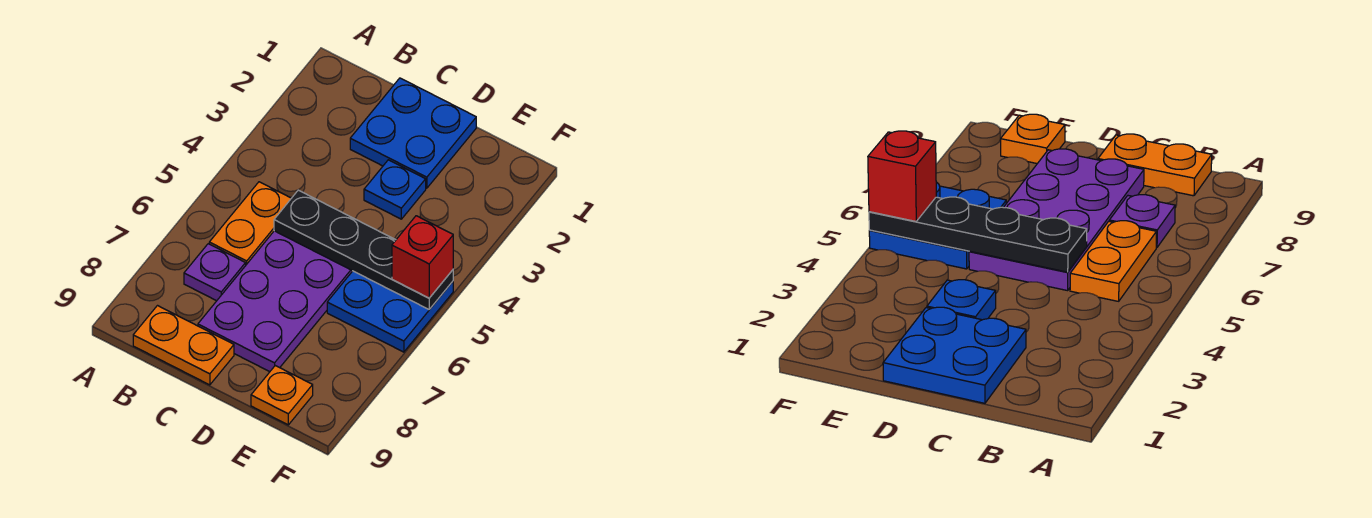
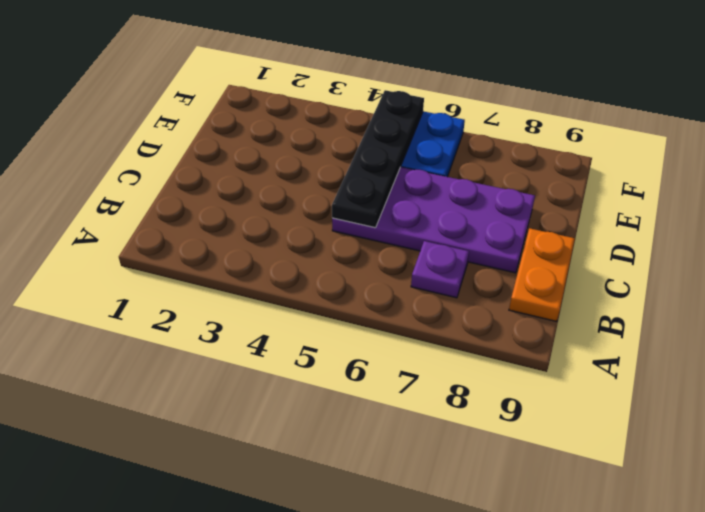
none -> orange plate B5:B6 level 1
none -> blue plate C1:D2 level 1

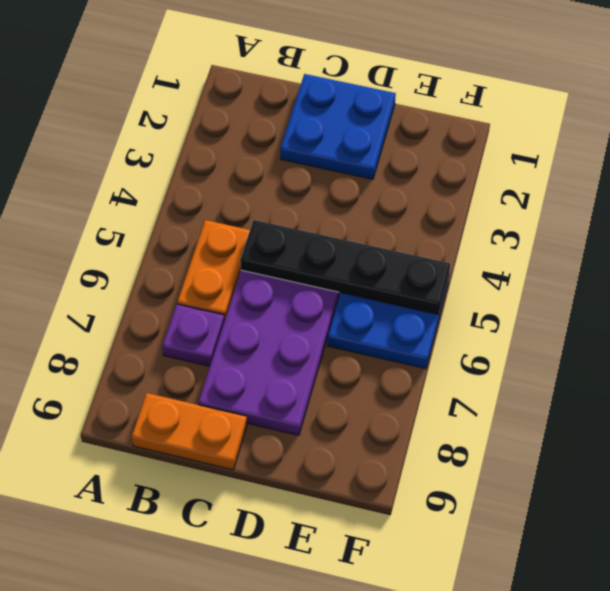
none -> blue plate D3 level 1
none -> orange plate E9 level 1

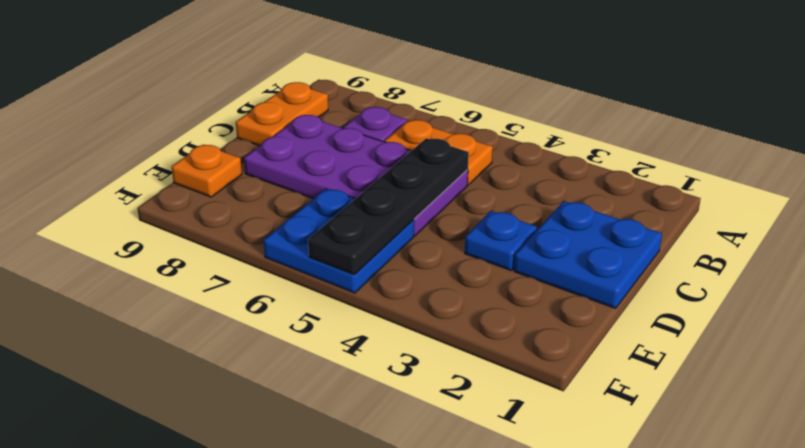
none -> red brick F5 level 3

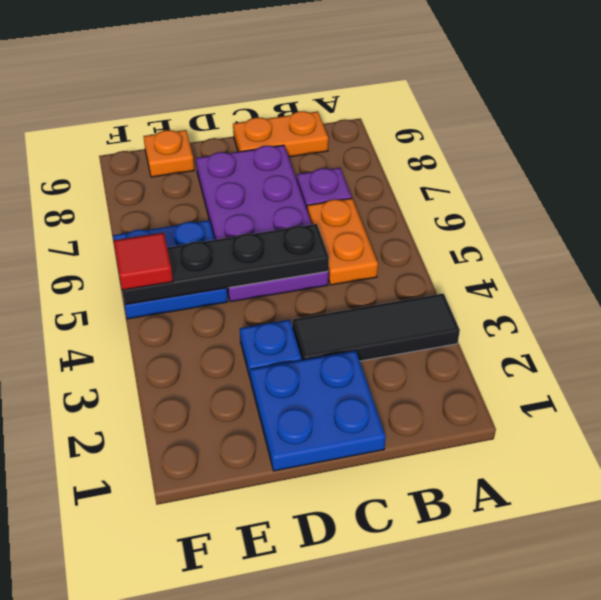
black tile A3:C3 level 1 -> none
red tile F5 level 3 -> red brick F5 level 3

